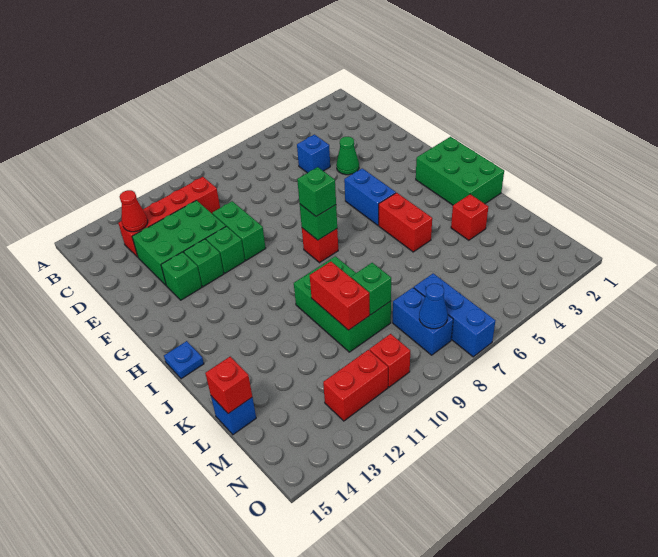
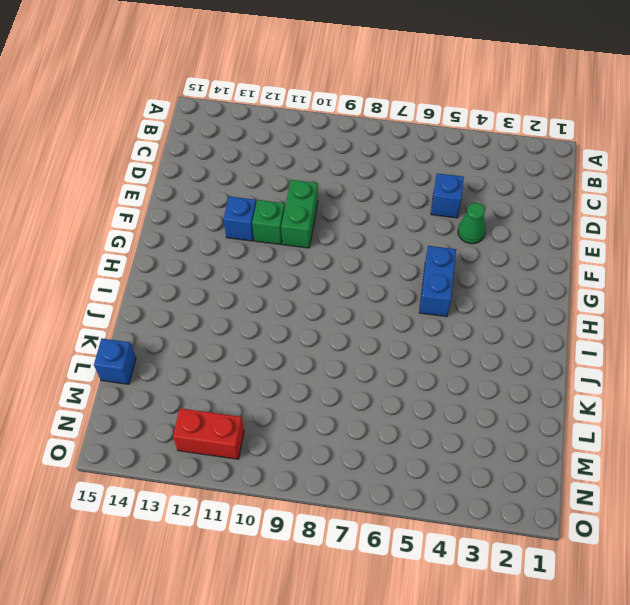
blue brick F12 level 1 -> green brick F12 level 1
none -> red brick C10:C13 level 1
none -> green brick D11:E13 level 1
none -> green brick F13 level 1

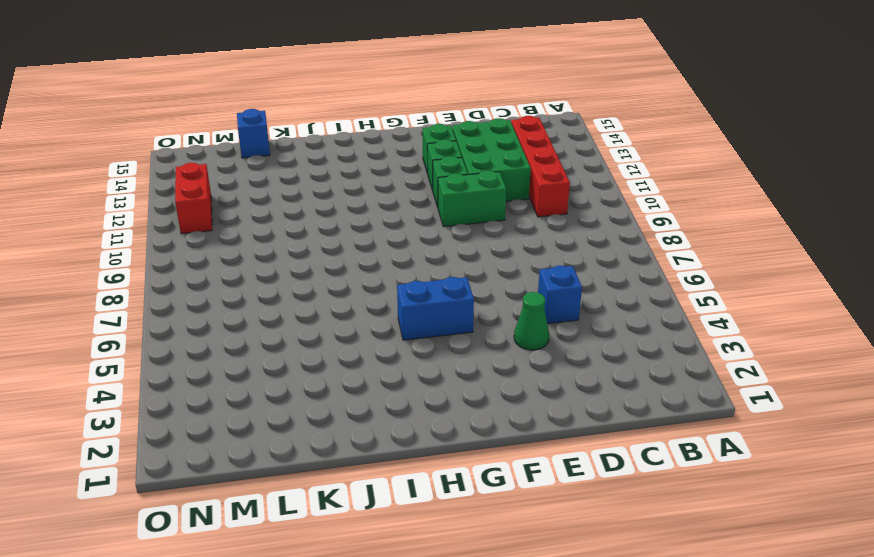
none -> green brick H1:J2 level 1
none -> red brick H8 level 1
none -> red brick I5:J5 level 1

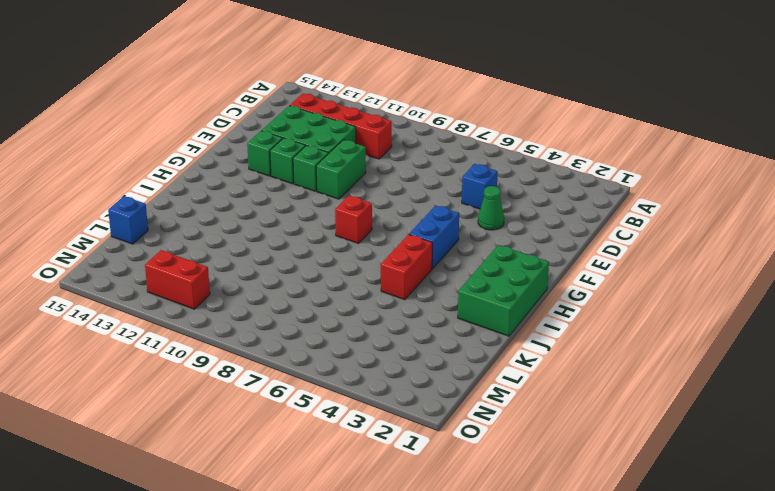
none -> blue plate I15 level 1
none -> green brick J9:L10 level 1
none -> red brick K3 level 1

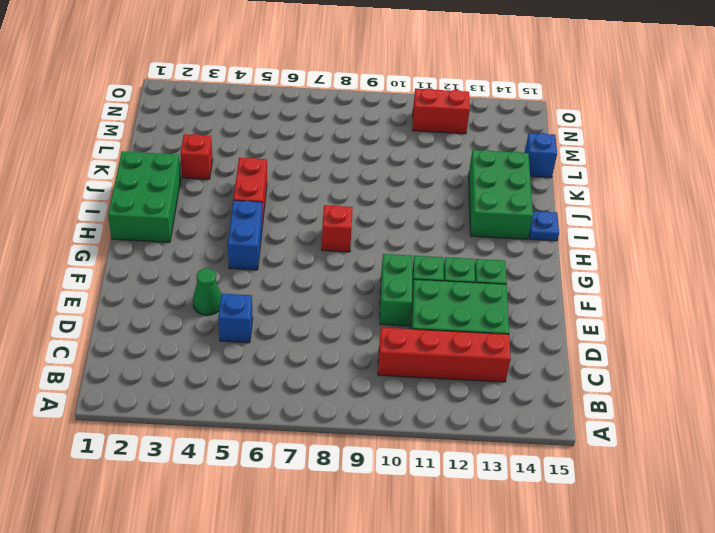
green brick I13:K14 level 1 -> green brick J9:L10 level 1
none -> blue brick M7:O7 level 1
none -> blue brick M8:N8 level 1
none -> red brick N10 level 1

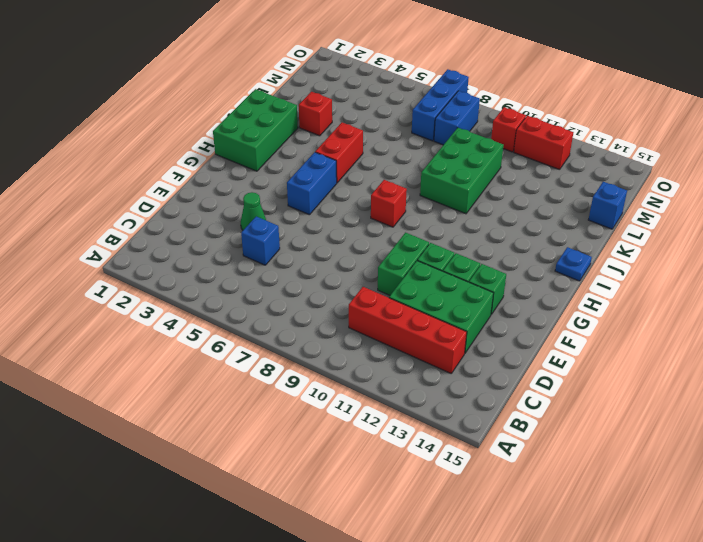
none -> red cone C13 level 2
none -> green brick H8 level 2
none -> red brick K10:L10 level 2

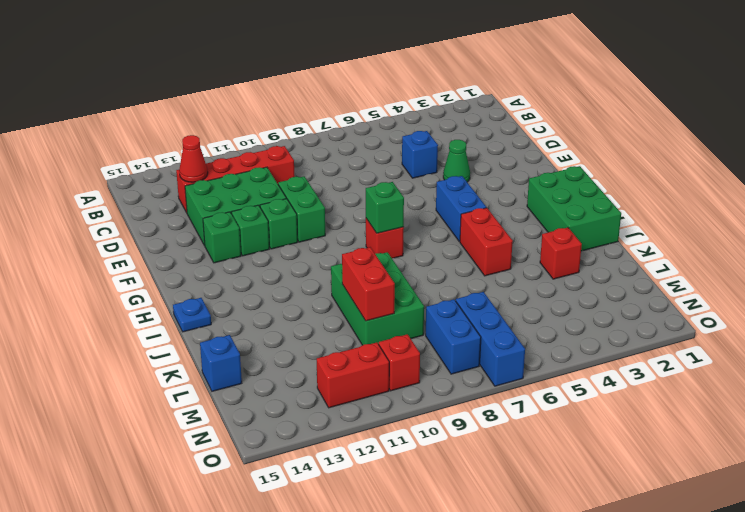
none -> green brick L9 level 2
none -> red brick L15 level 2
none -> blue cone N8 level 2

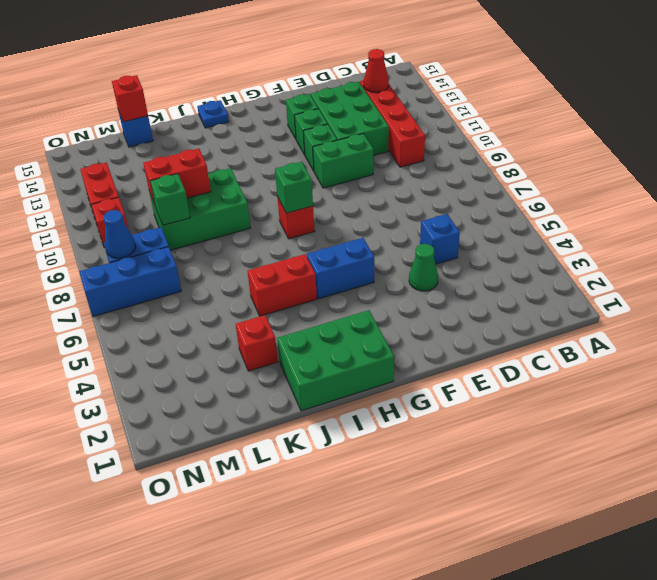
none -> green brick H8 level 3

